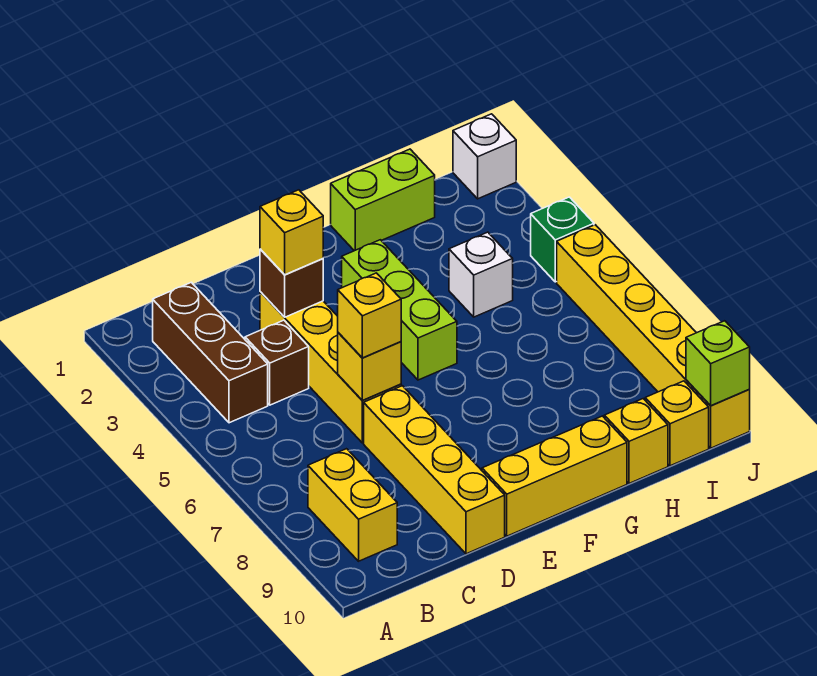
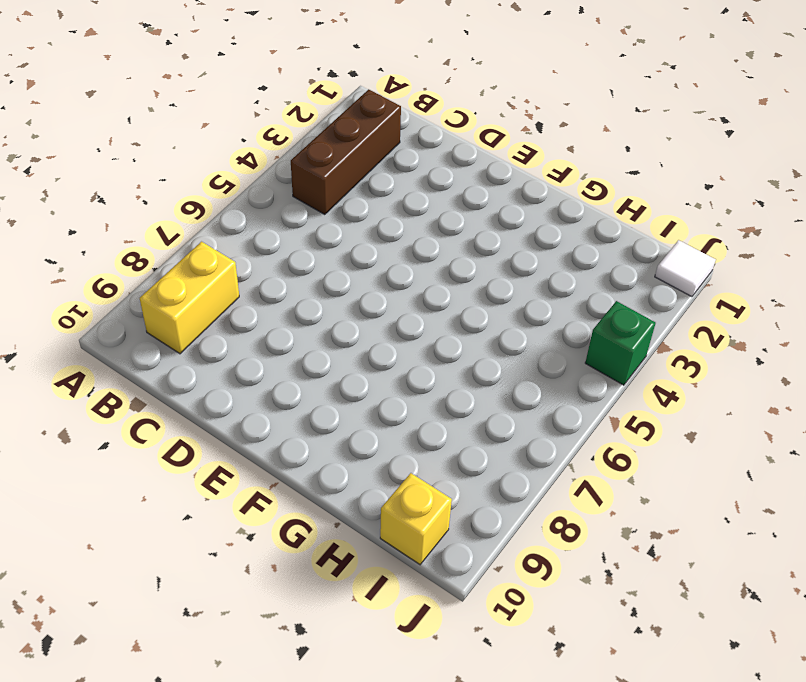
white tile J1 level 1 -> white brick J1 level 1
none -> brown brick C4 level 1
none -> yellow brick D3:D6 level 1
none -> yellow brick D7:D10 level 1

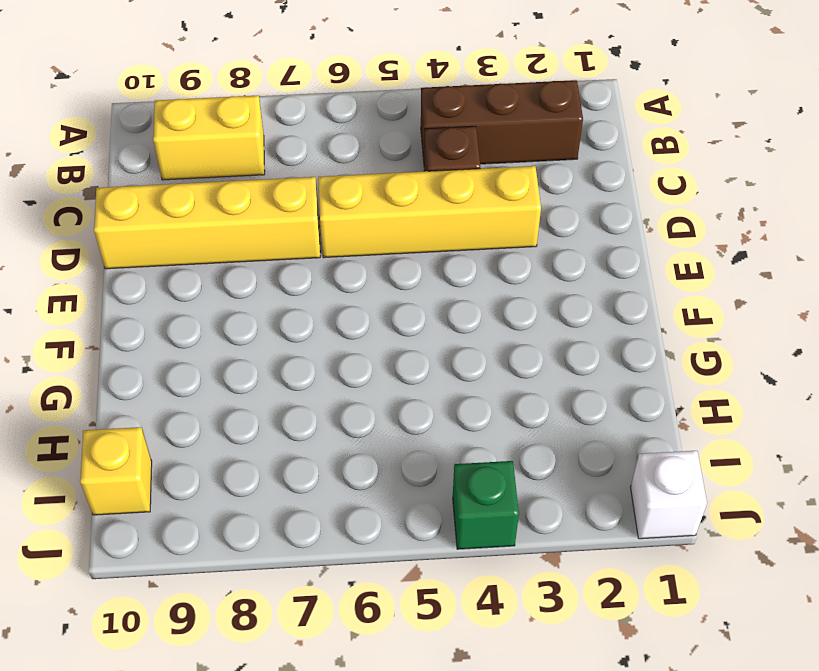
none -> yellow brick E10:G10 level 1
none -> lime brick F3:F5 level 1
none -> lime brick G1:H1 level 1

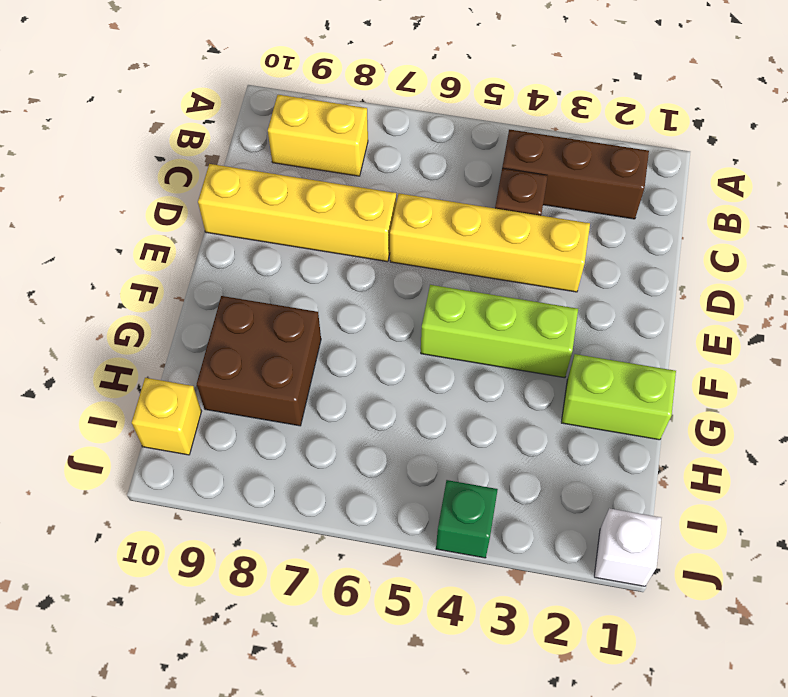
lime brick G1:G2 level 1 -> lime brick G1:H1 level 1
brown brick G8:H9 level 1 -> none
none -> yellow brick E10:G10 level 1
none -> white brick H4 level 1
none -> yellow brick H10 level 1

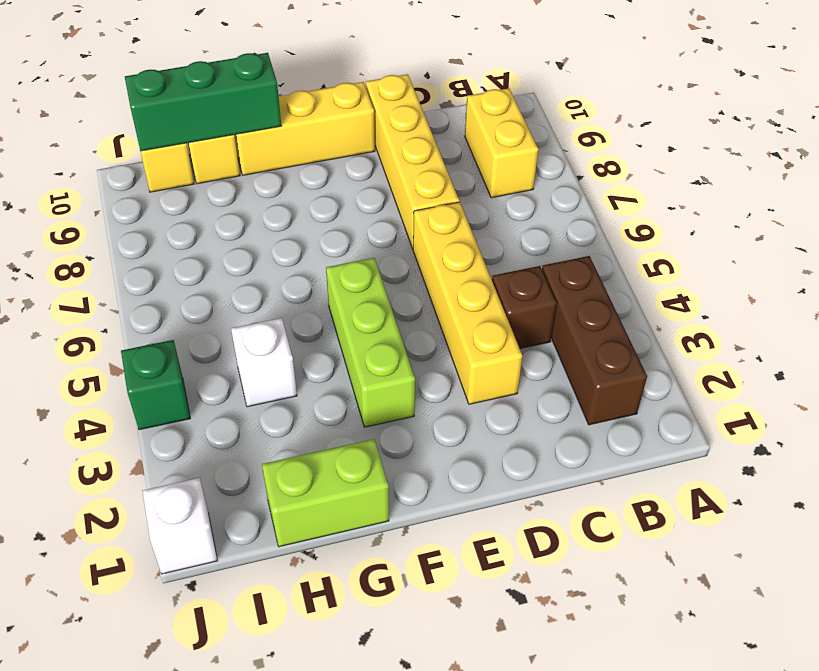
green brick G10:I10 level 2 -> none
none -> yellow brick J5:J10 level 1
none -> brown brick D3 level 2
none -> yellow brick D6 level 2

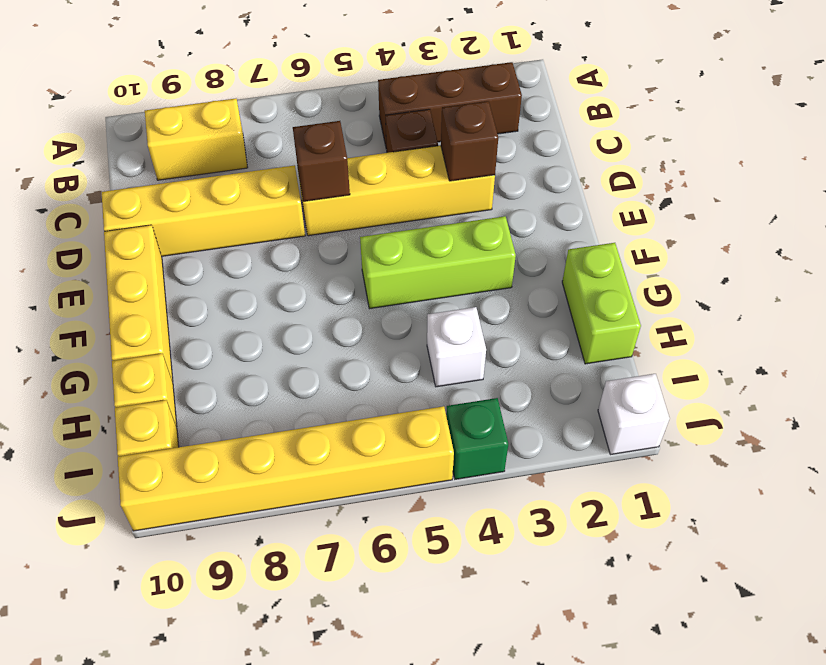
brown brick D6 level 2 -> yellow brick D6 level 2
none -> lime brick J10 level 2
none -> yellow brick D3 level 3
none -> yellow brick D6 level 3

